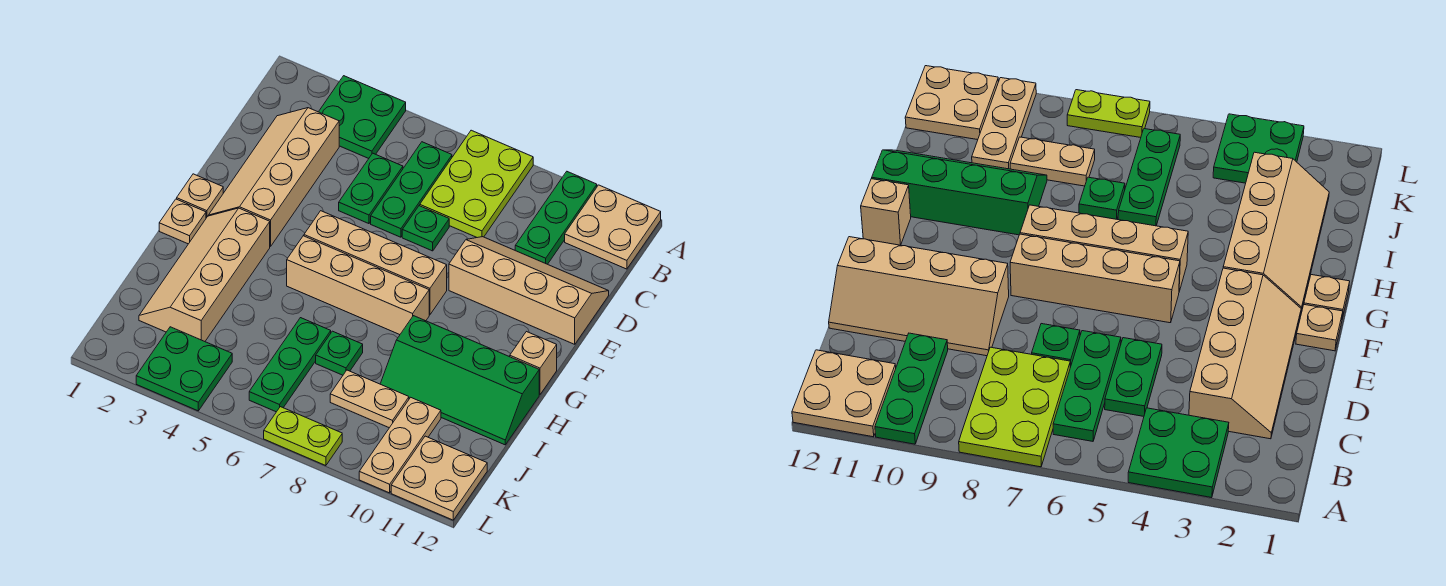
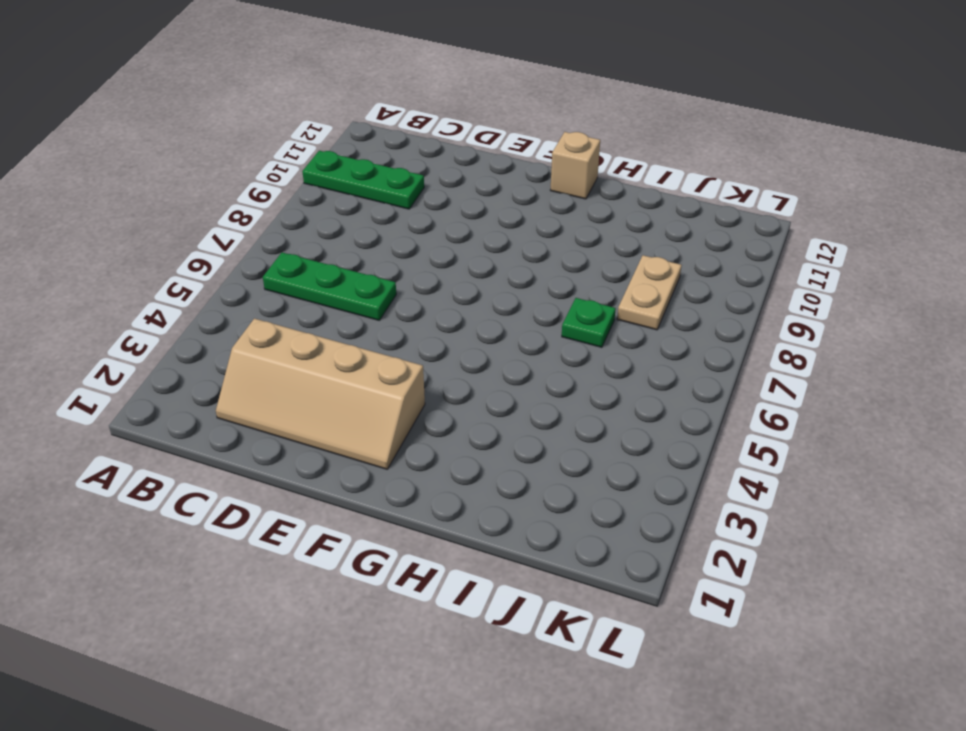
none -> green plate A3:B4 level 1
none -> lime plate A7:C8 level 1
none -> tan plate A11:B12 level 1

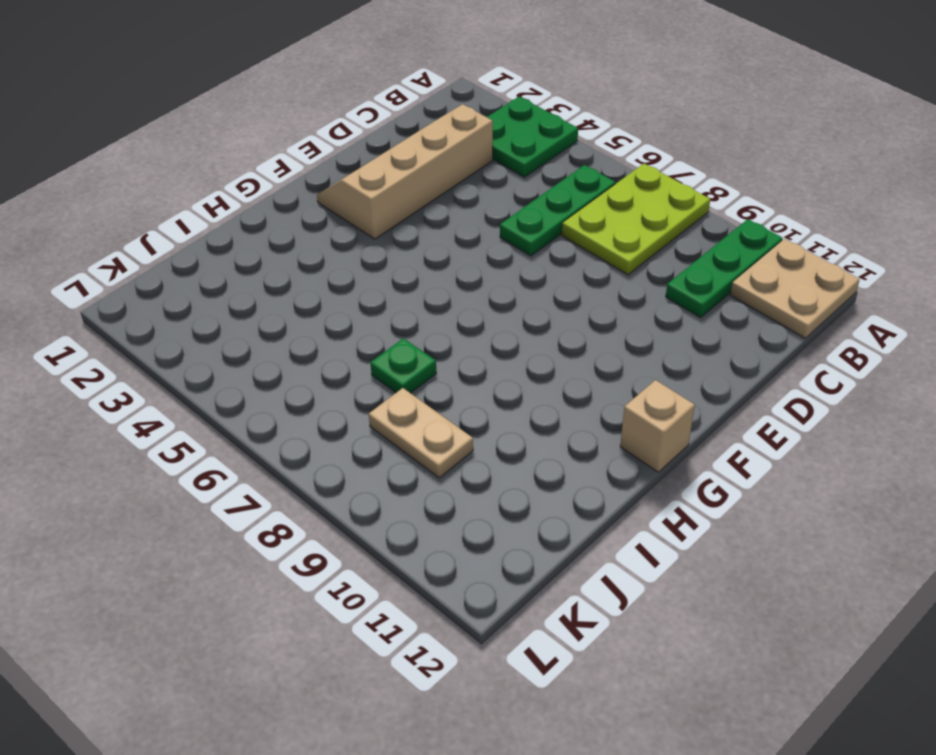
none -> green plate C5:D5 level 1
none -> green plate D7 level 1
none -> tan slope D9:E12 level 1 top E

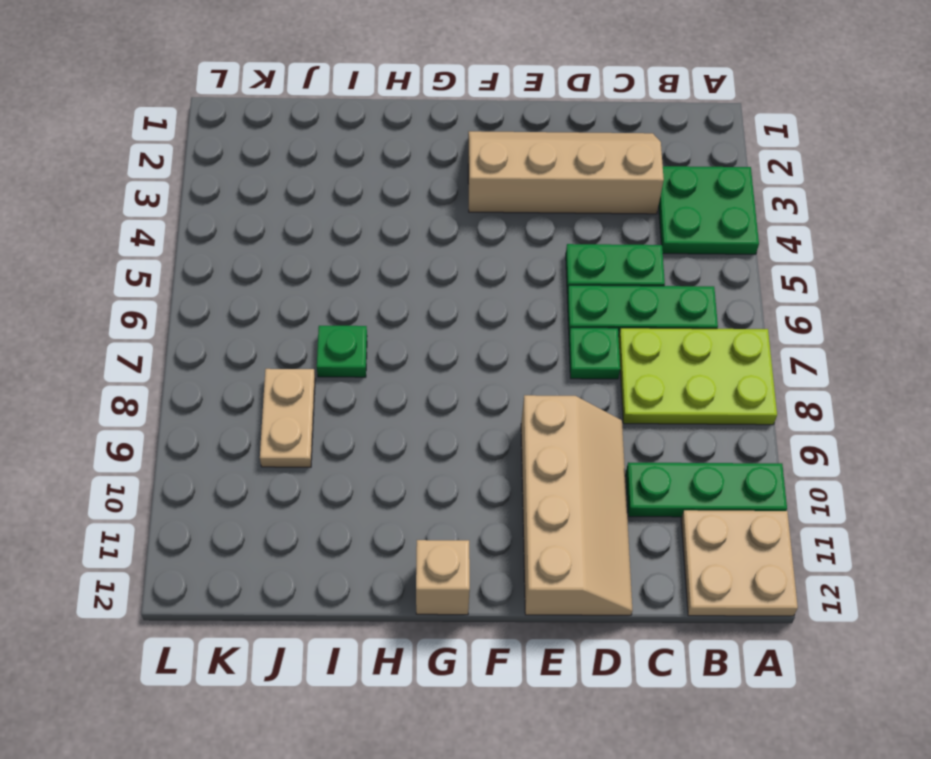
none -> tan plate F1 level 1
none -> tan brick F5:F8 level 1
none -> tan plate G1 level 1

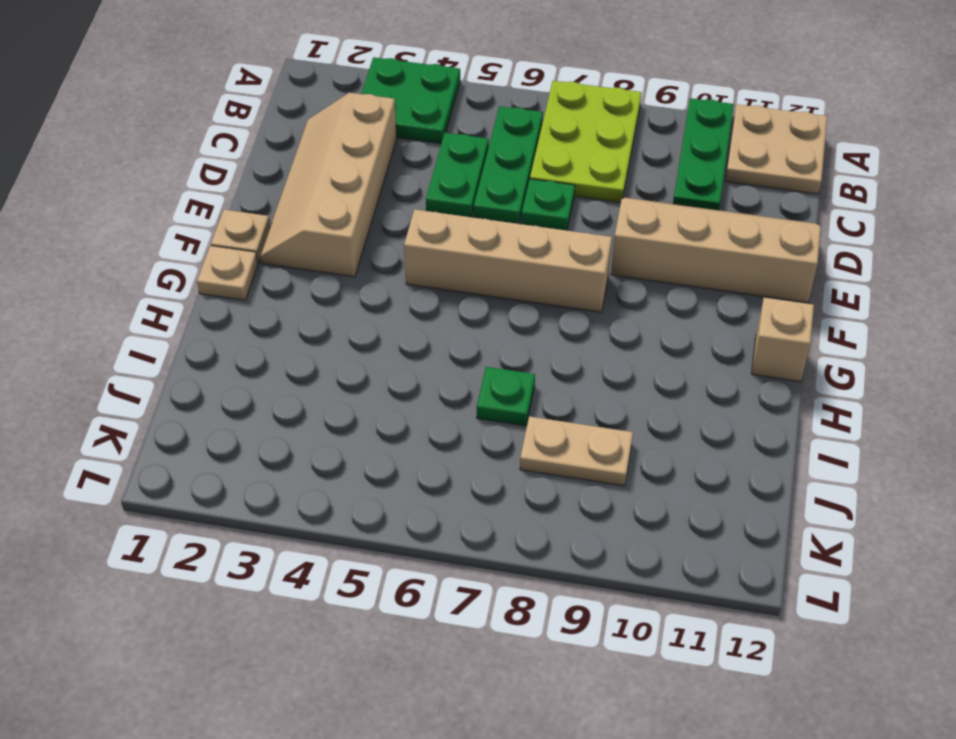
none -> tan slope G2:J3 level 1 top 3
none -> tan brick G5:G8 level 1
none -> green slope H9:I12 level 1 top H

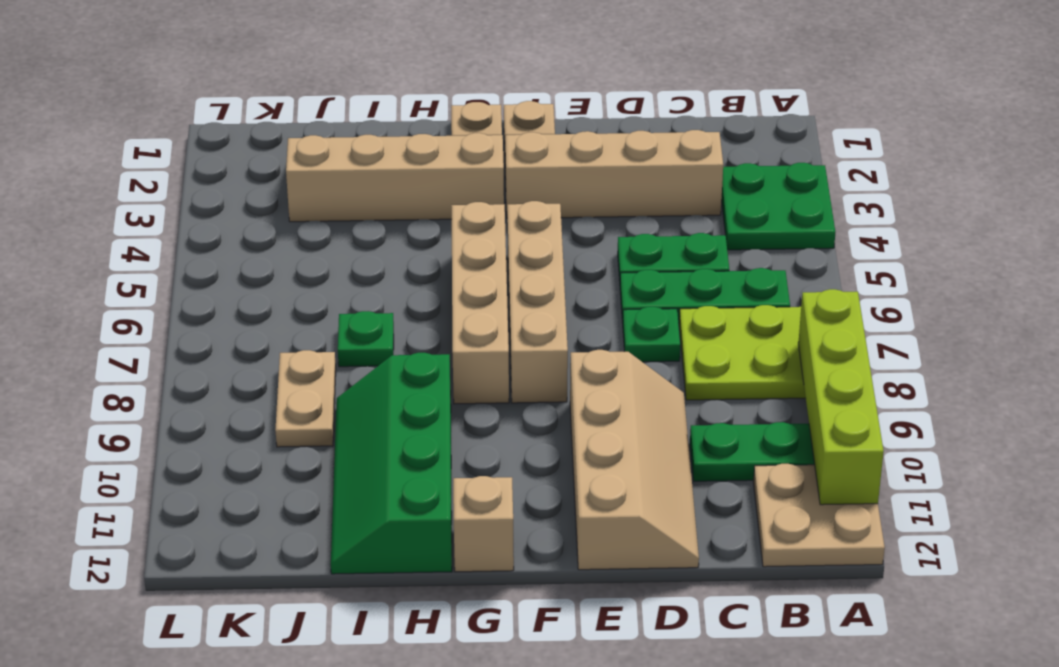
lime brick A8:A11 level 2 -> none
none -> green plate I6:K6 level 1
none -> tan plate J10:L10 level 1
none -> green plate K3:L4 level 1

